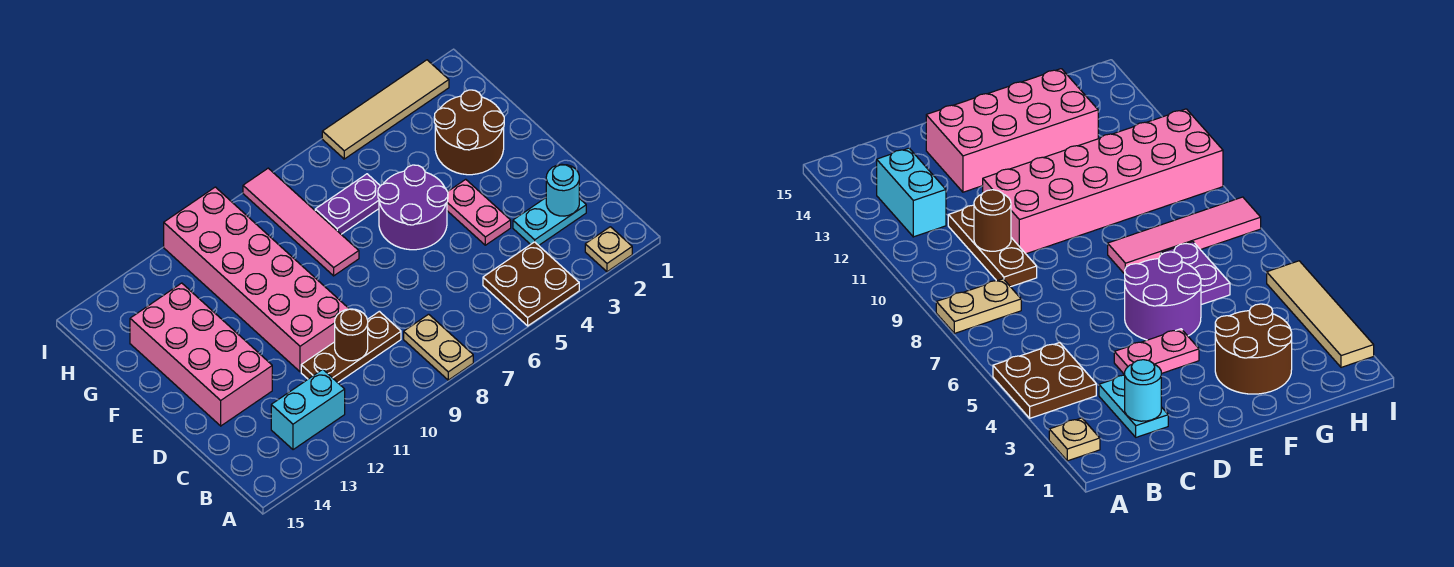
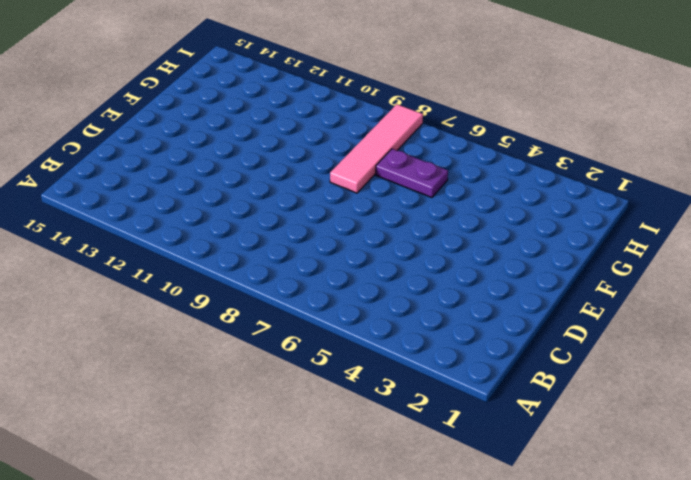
none -> tan plate A2 level 1
none -> brown plate A4:B5 level 1
none -> tan plate A8:B8 level 1

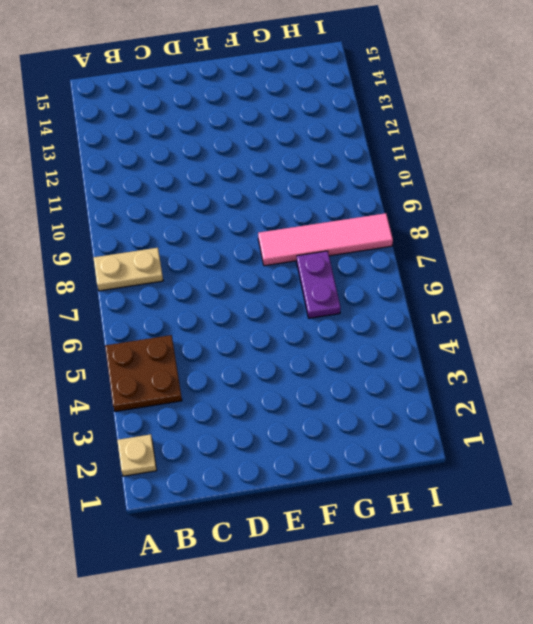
none -> cyan brick B12:B13 level 1
none -> cyan plate C2:C3 level 1
none -> brown plate C9:C11 level 1

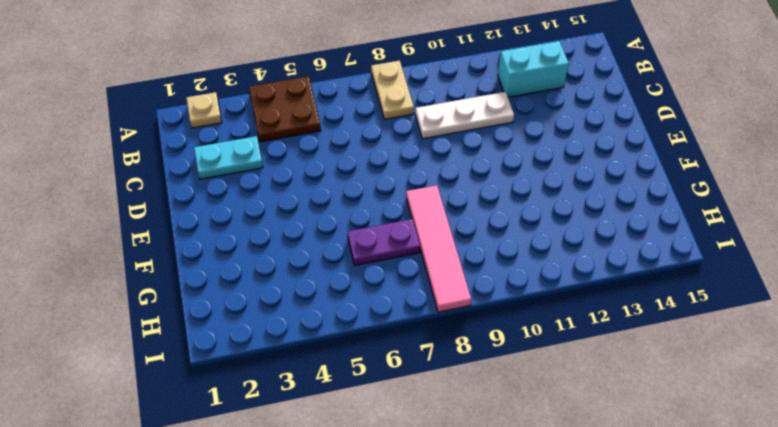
white plate C9:C11 level 1 -> brown plate C9:C11 level 1
none -> pink plate D4:E4 level 1
none -> pink brick D10:I11 level 1
none -> pink brick D13:G14 level 1

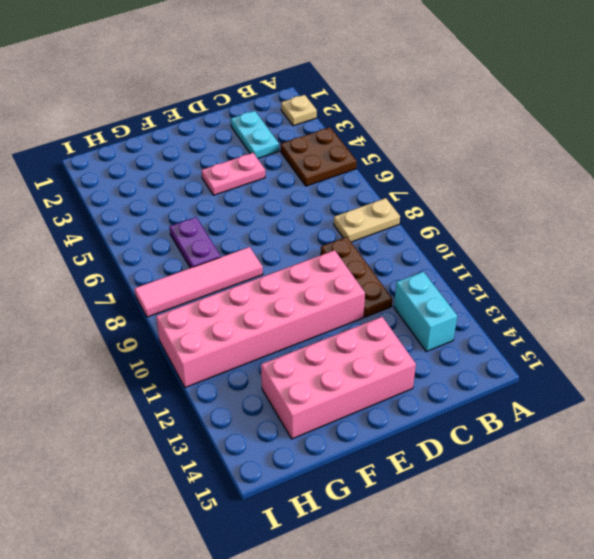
none -> purple round brick E5:F6 level 1
none -> brown round brick F2:G3 level 1
none -> tan tile I2:I5 level 1

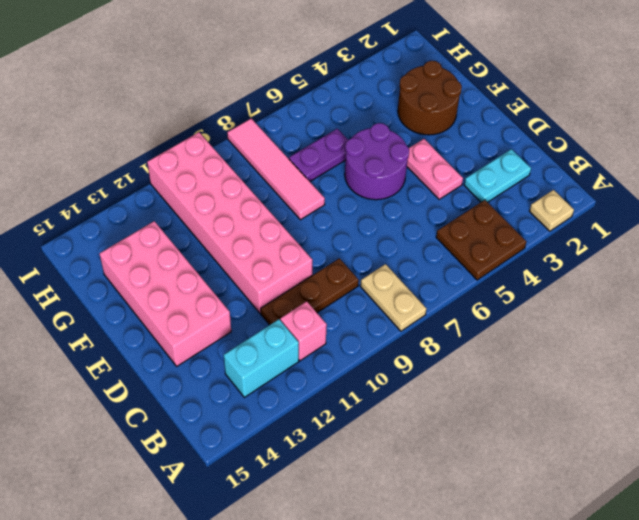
pink brick B11 level 1 -> none
none -> tan tile I2:I5 level 1
none -> cyan round brick C2 level 2
none -> brown round brick C10 level 2

